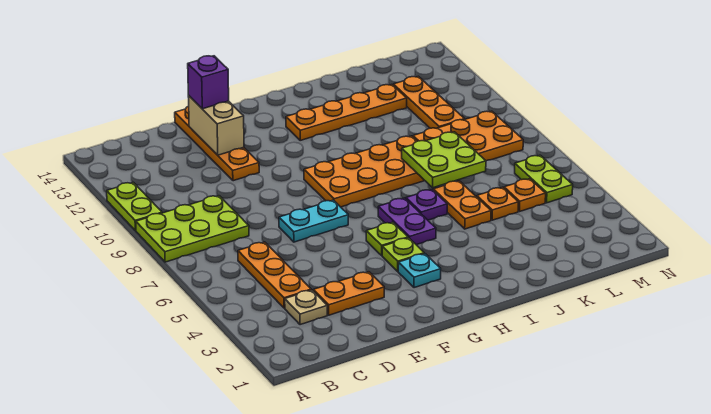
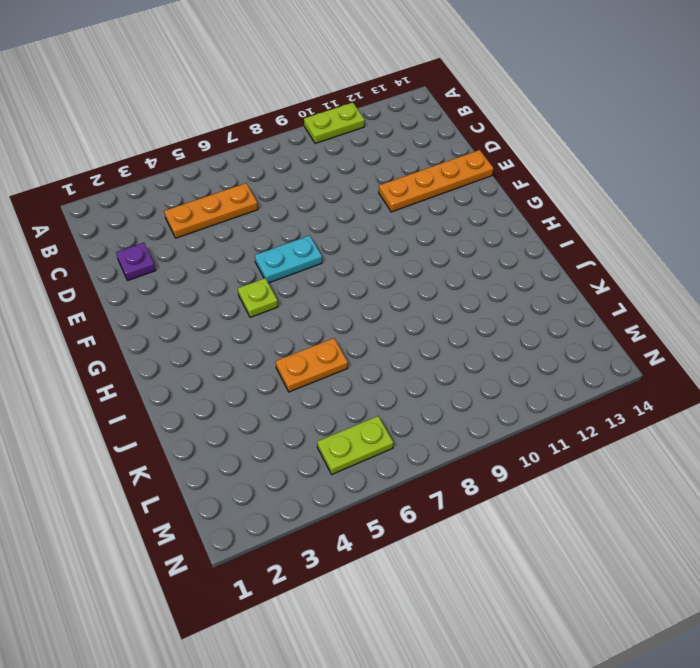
purple plate D2 level 1 -> purple plate I6 level 1
cyan plate F6:F7 level 1 -> cyan plate E7:F7 level 1
none -> lime plate A8:C9 level 1
none -> tan plate C3 level 1
none -> orange plate D3:E3 level 1

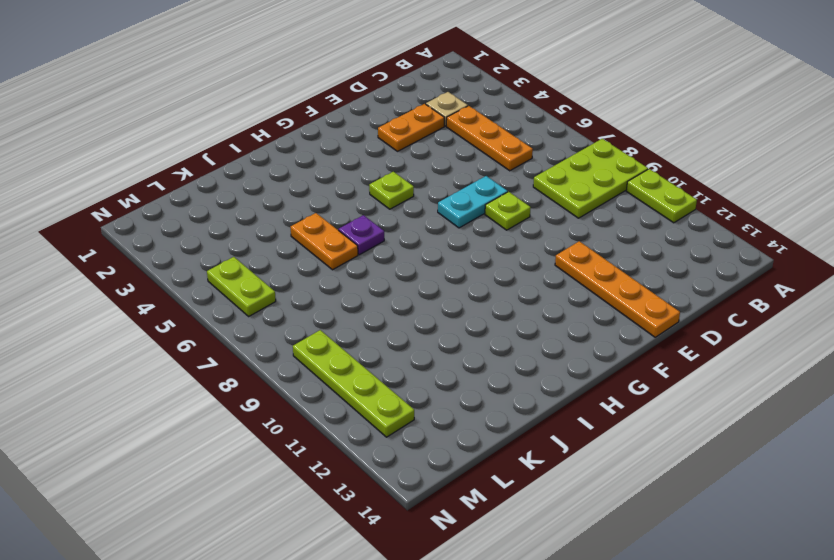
lime plate E8 level 1 -> lime plate G4 level 1
lime plate M9:M12 level 1 -> orange plate K8:M9 level 1
none -> cyan plate G3 level 1
none -> orange plate G8:J9 level 1
none -> purple plate H5:H6 level 1

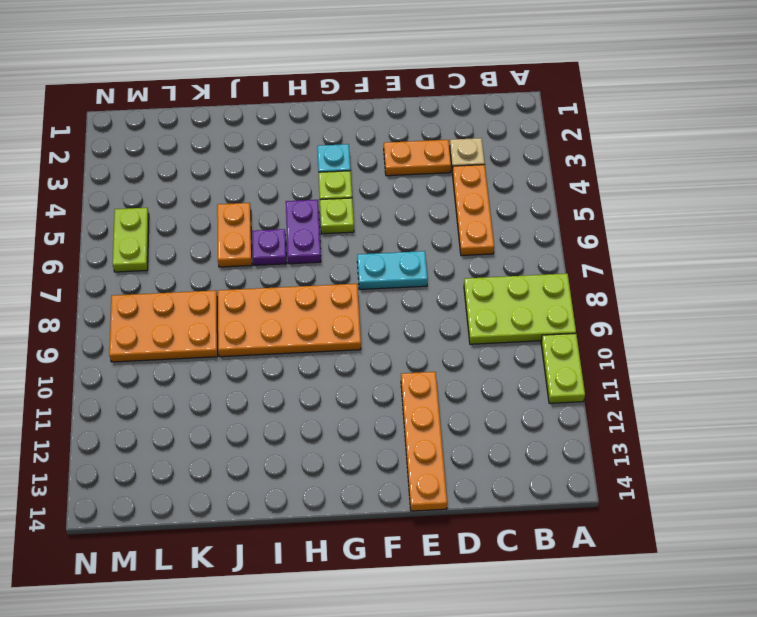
none -> orange plate H12:K12 level 1
none -> orange plate K5 level 1
none -> orange plate L5 level 1

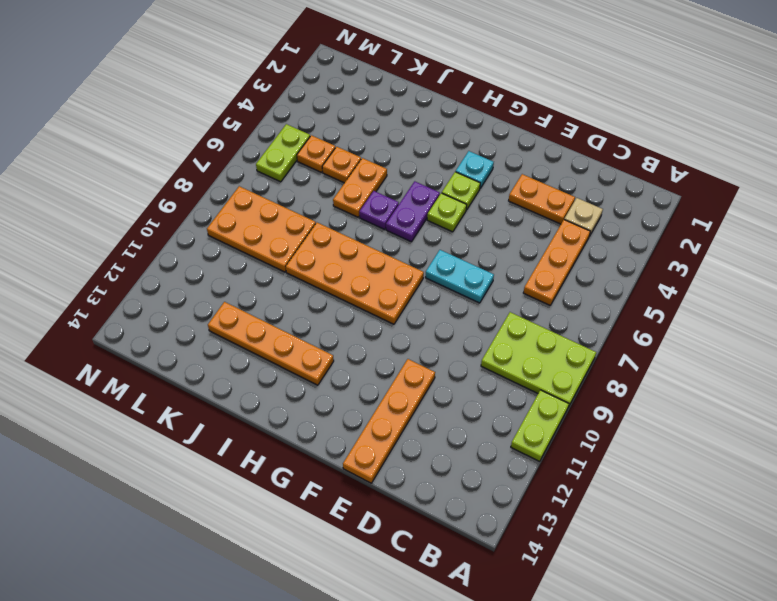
none -> orange plate L10:L12 level 1
none -> tan brick E12:E13 level 2
none -> lime plate J7:K8 level 2

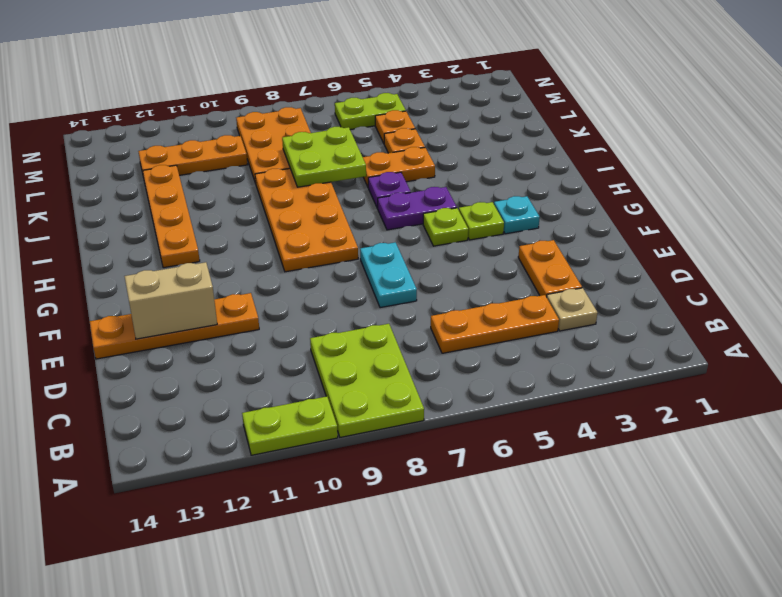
none -> purple brick E13 level 3

